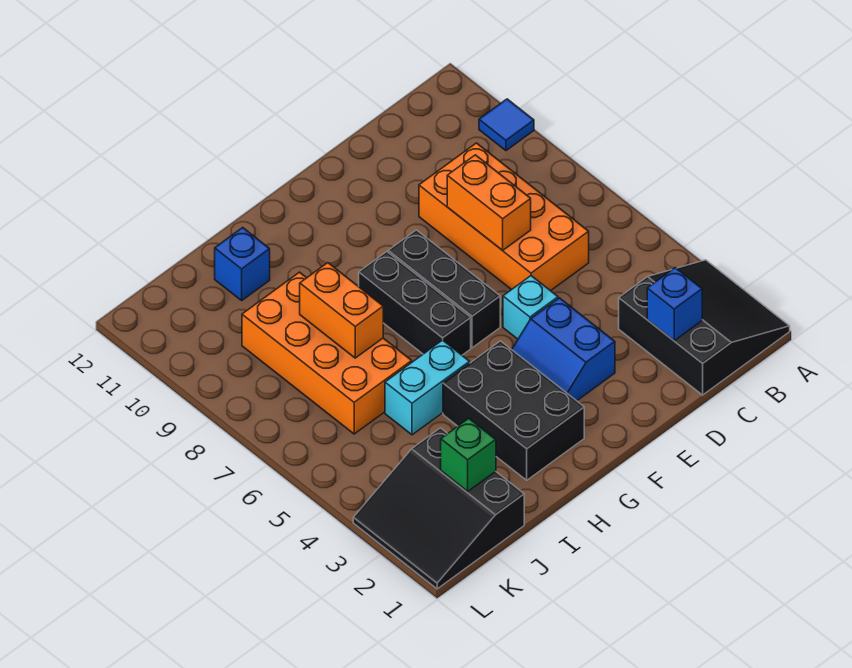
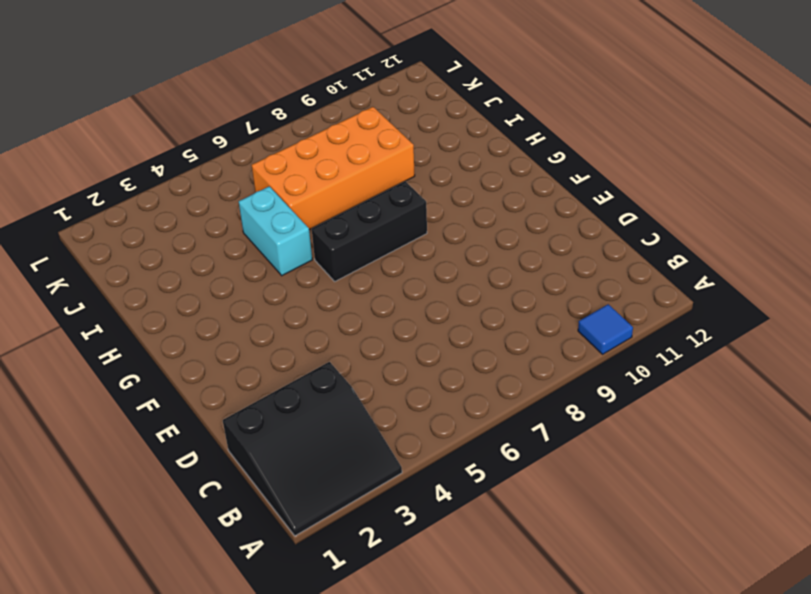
none -> orange brick C6:D9 level 1
none -> blue slope E3:F4 level 1 top E
none -> cyan brick E5 level 1

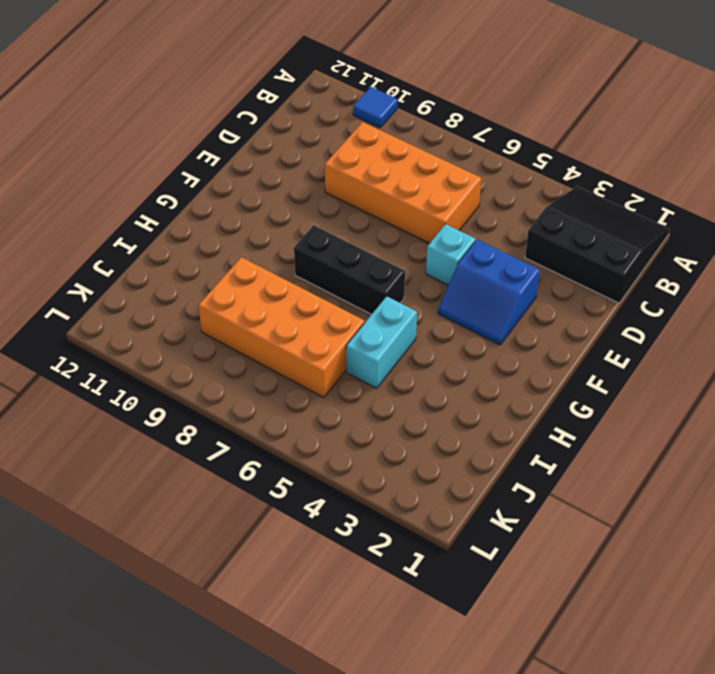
none -> black brick F6:F8 level 1
none -> black brick G2:H4 level 1
none -> blue brick I11 level 1

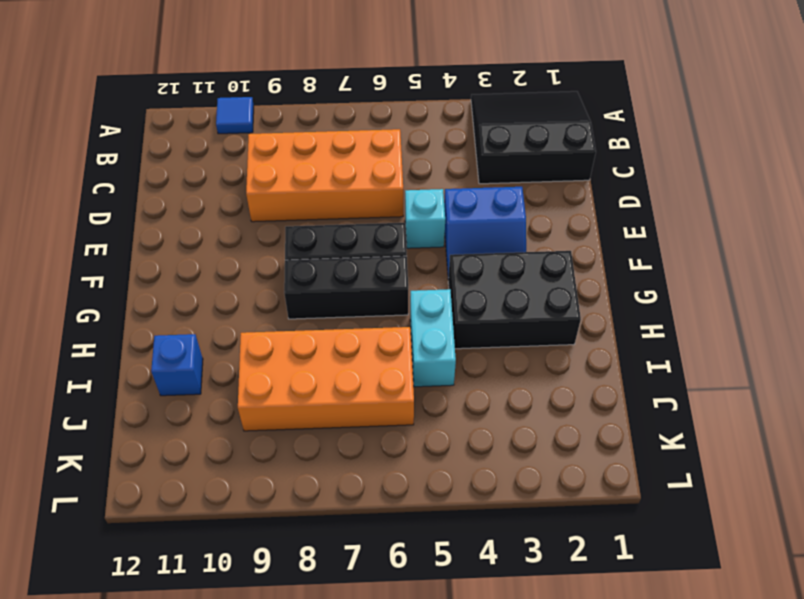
none -> black slope J1:L3 level 1 top J
none -> blue brick C2 level 2
none -> orange brick D7:D8 level 2

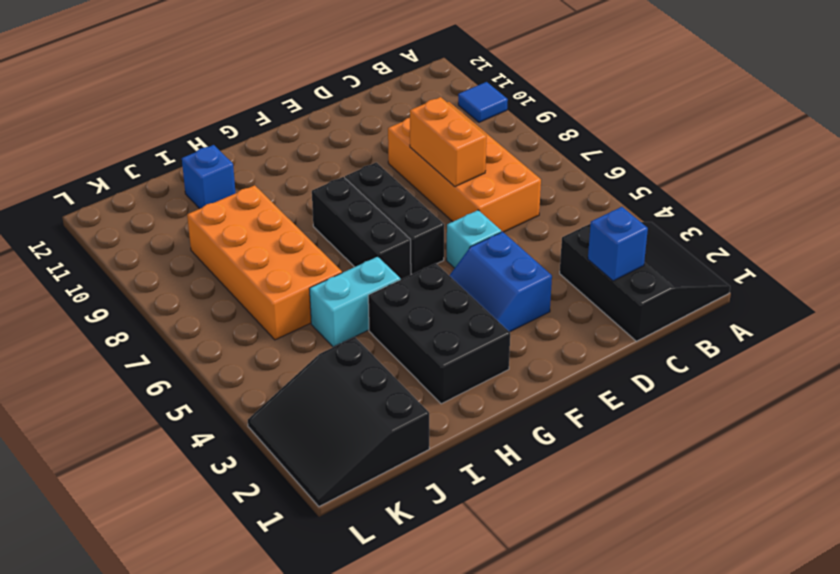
none -> orange brick I7:I8 level 2
none -> green brick J2 level 2

